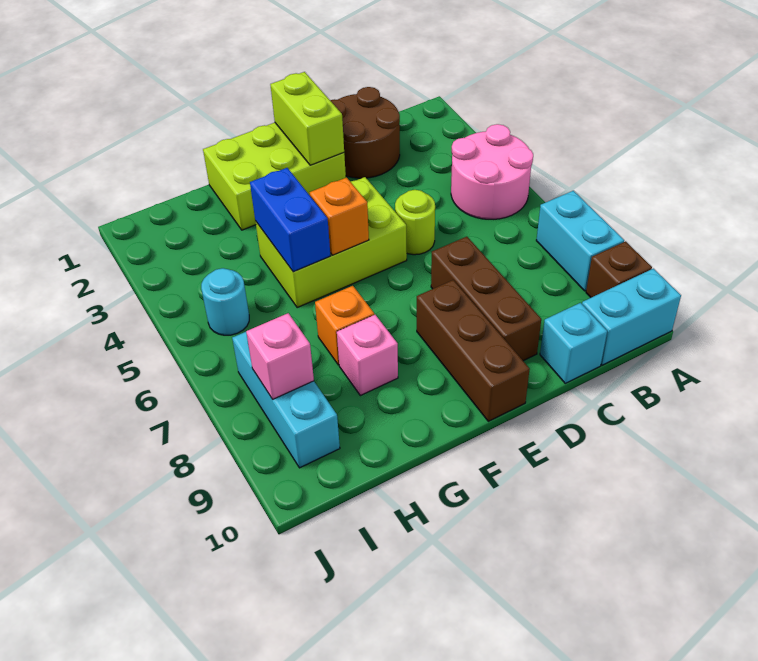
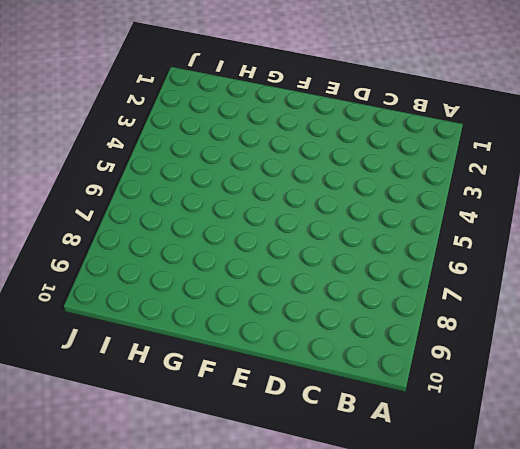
none -> pink round brick A4:B5 level 1
none -> cyan brick A7:A8 level 1
none -> brown brick A9 level 1

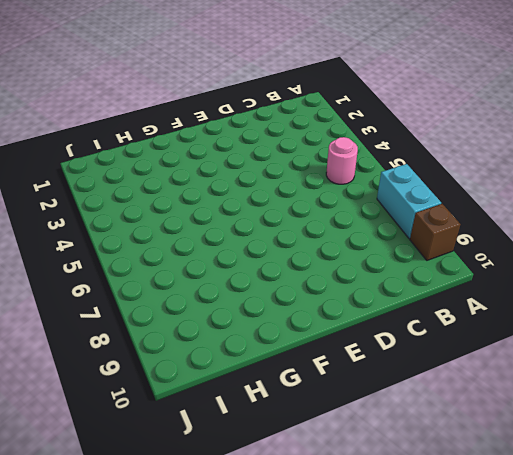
pink round brick B5 level 1 -> pink round brick A4:B5 level 1
none -> cyan brick A10:B10 level 1
none -> brown round brick C1:D2 level 1
none -> cyan brick C10 level 1

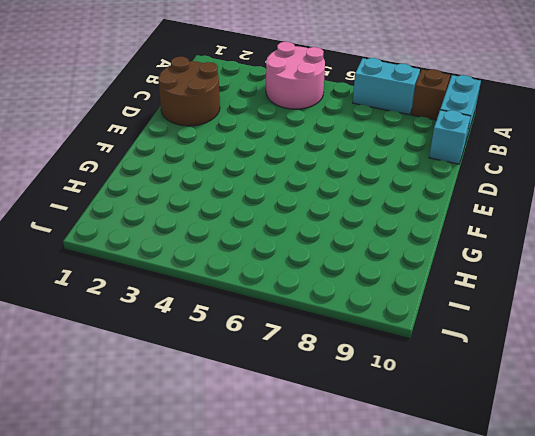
none -> lime round brick D5 level 1
none -> brown brick D7:D9 level 1
none -> lime brick E1:G2 level 1

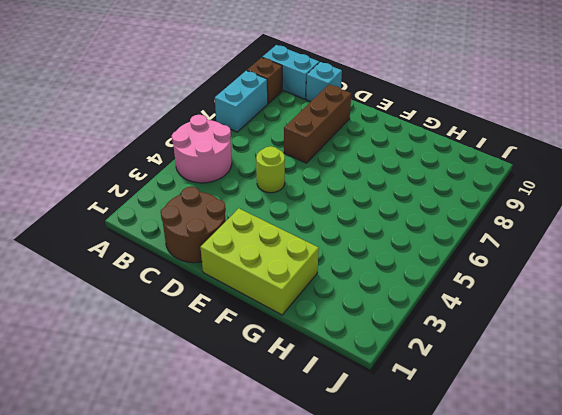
none -> lime brick E4:G5 level 1
none -> brown brick E8:E10 level 1
none -> orange brick G7 level 1

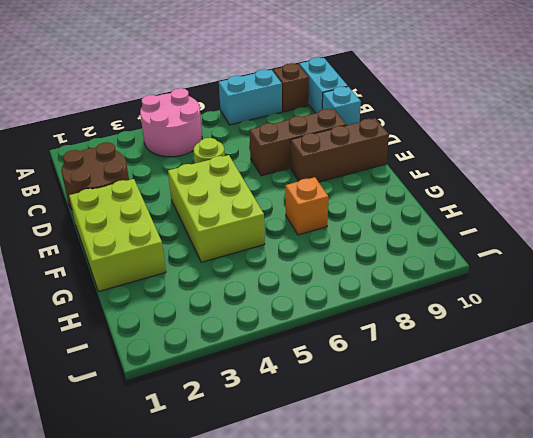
none -> pink brick G8 level 1
none -> cyan round brick I5 level 1
none -> cyan brick I7:I9 level 1

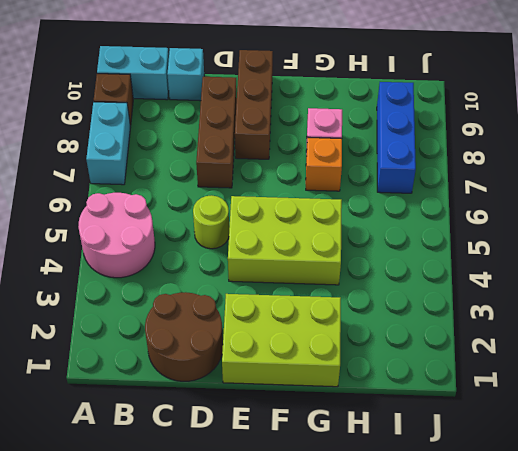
blue brick I7:I9 level 1 -> cyan brick I7:I9 level 1
none -> cyan round brick I5 level 1
none -> lime brick E1:E2 level 2
none -> orange brick F5 level 2

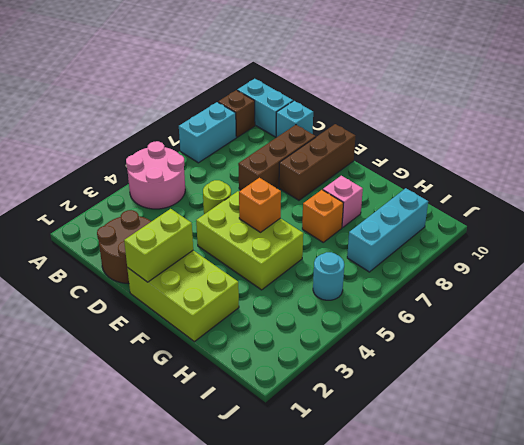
none -> blue brick G4:G5 level 2
none -> pink brick I8 level 2

